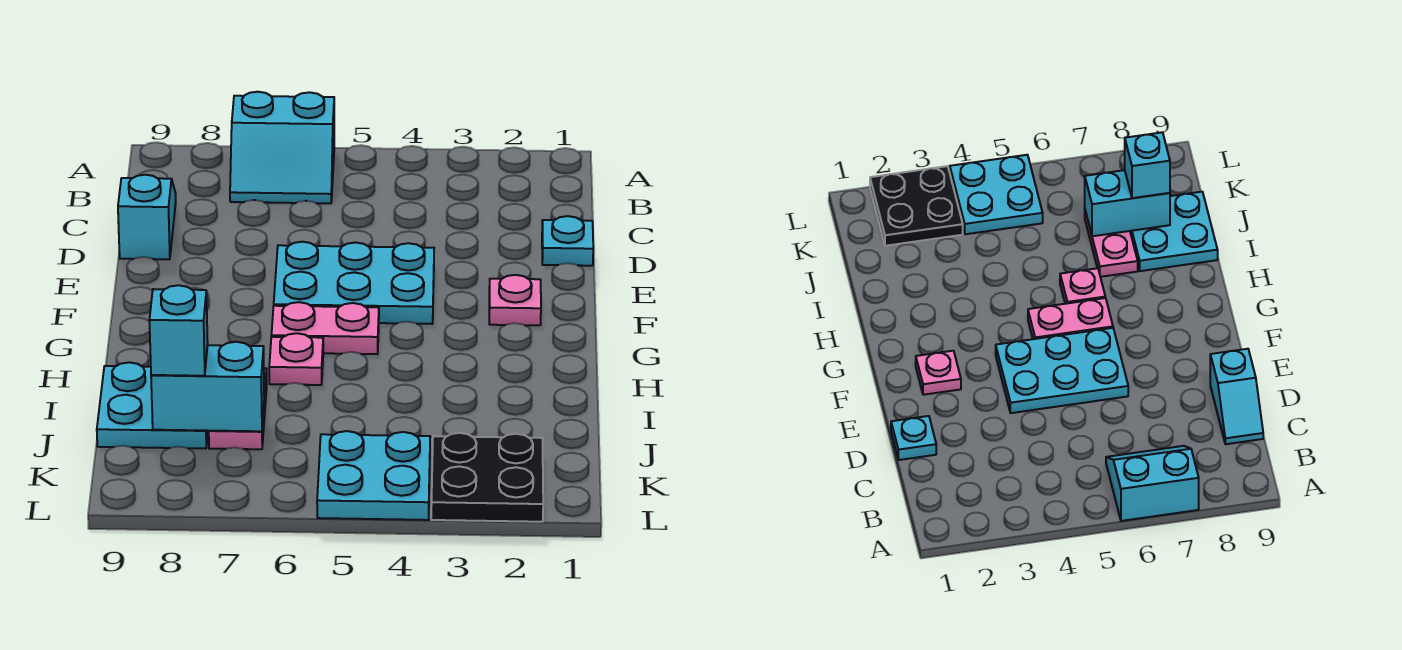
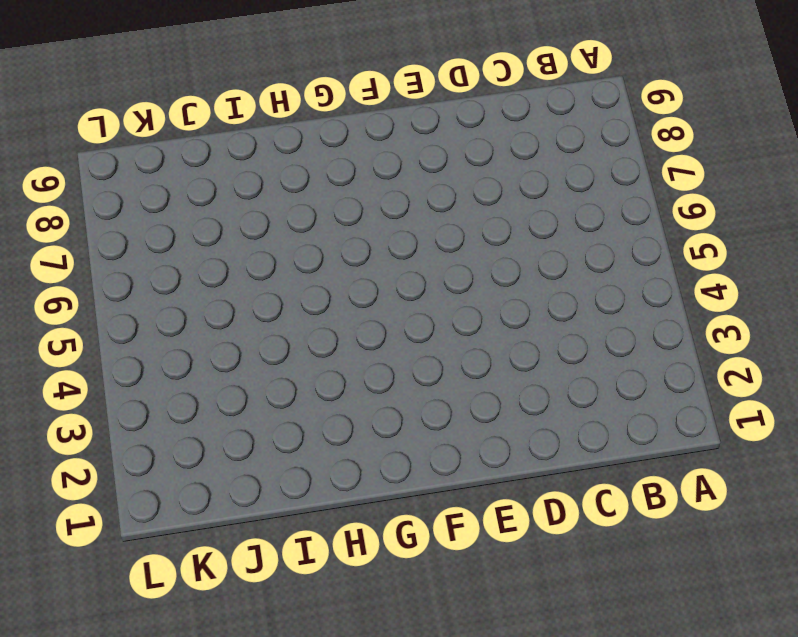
none -> cyan slope A6:B7 level 1 top A
none -> cyan slope C9:D9 level 1 top D
none -> cyan plate D1 level 1

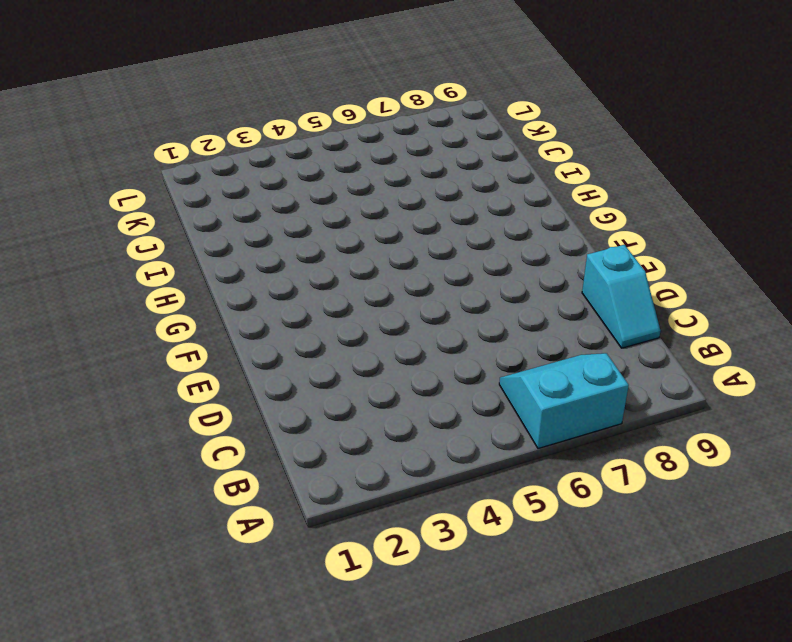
none -> cyan plate D1 level 1
none -> cyan plate E4:F6 level 1
none -> pink plate F2 level 1

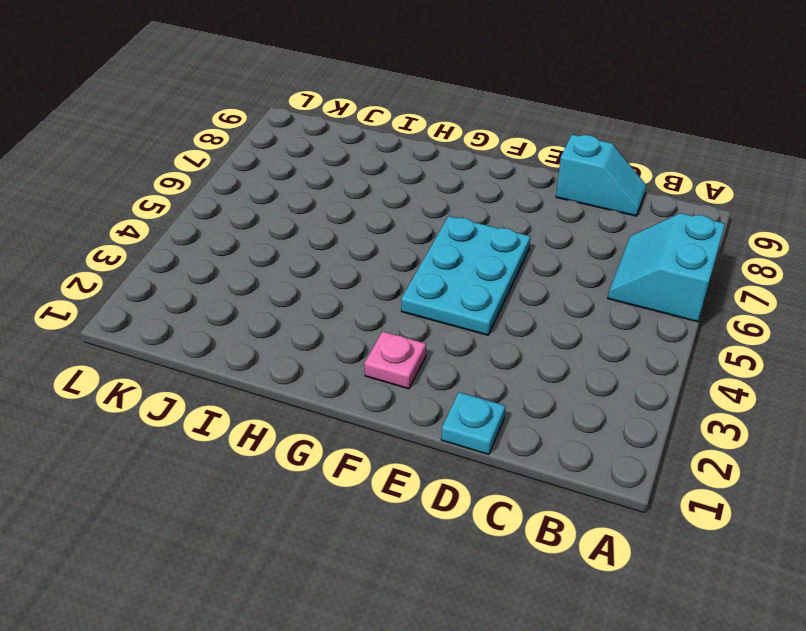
none -> pink plate G5:G6 level 1
none -> pink plate H6 level 1
none -> pink plate I7:J7 level 1

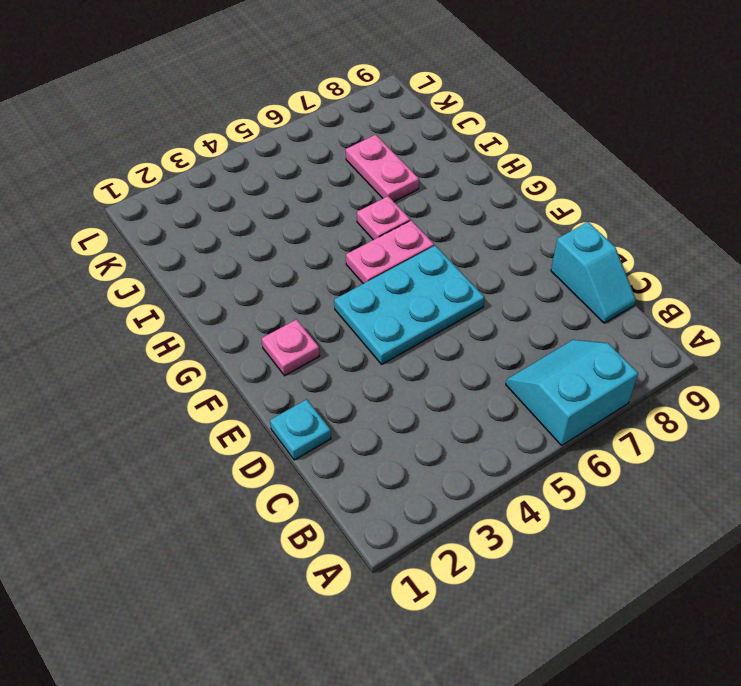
none -> cyan plate I8:J9 level 1
none -> black plate K2:L3 level 1
none -> cyan plate K4:L5 level 1

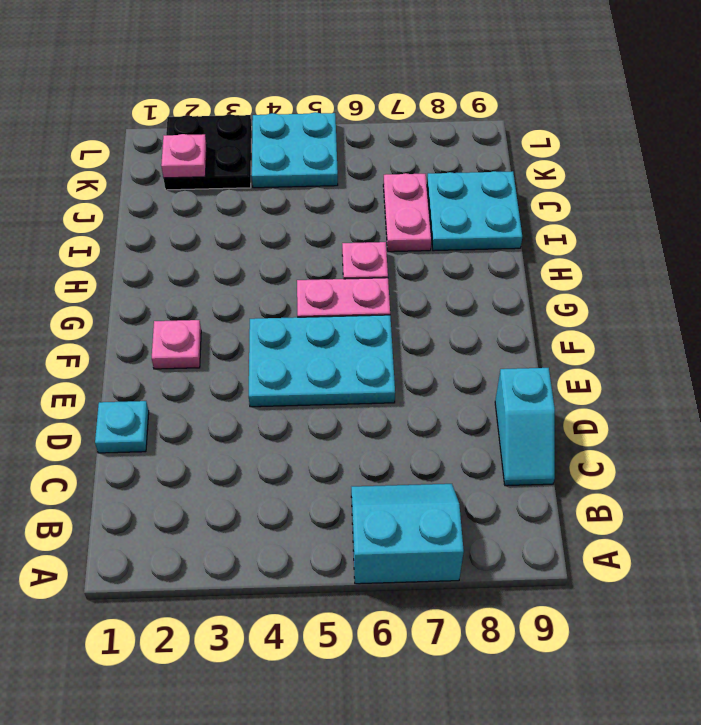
pink plate K2 level 2 -> none
none -> cyan brick J7:J8 level 2
none -> cyan brick J8 level 3

